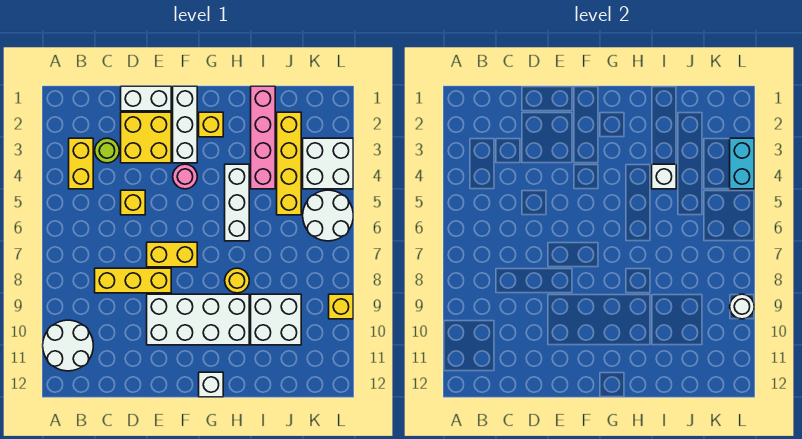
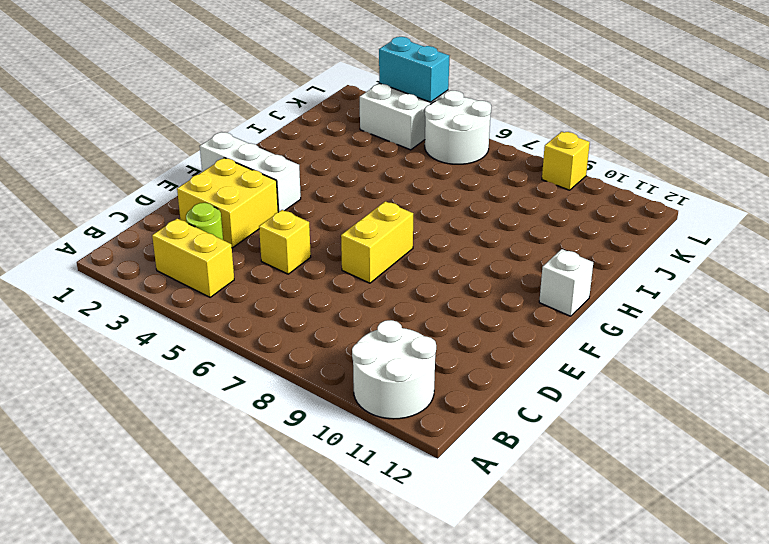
none -> yellow brick C8:E8 level 1
none -> white brick D1:E1 level 1
none -> white brick E9:H10 level 1

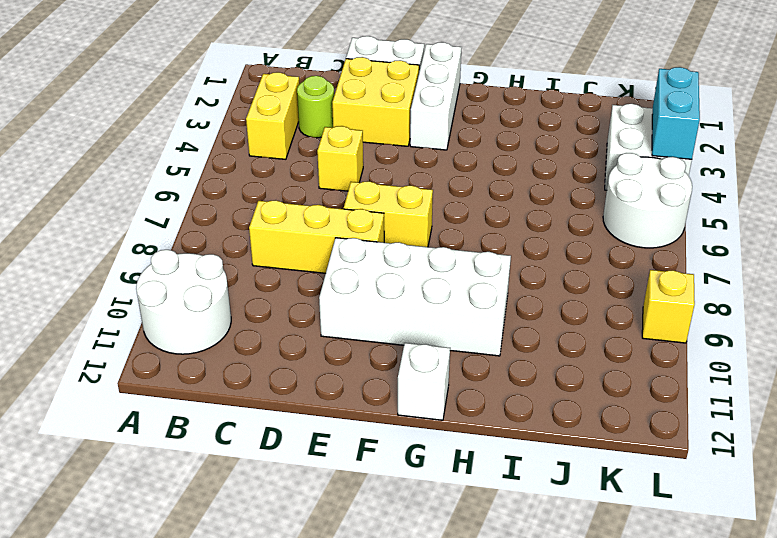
none -> pink round brick F4 level 1
none -> yellow brick G2 level 1
none -> white brick H4:H6 level 1

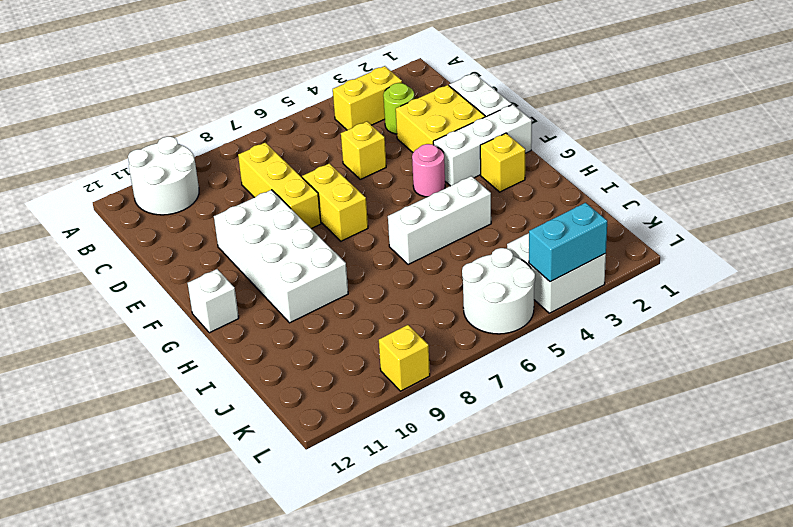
none -> yellow round brick H8 level 1
none -> pink brick I1:I4 level 1
none -> white brick I9:J10 level 1

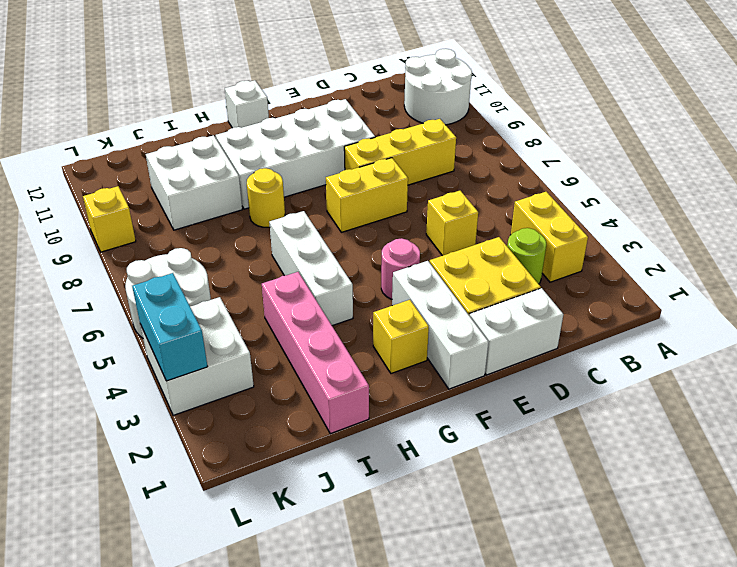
none -> yellow brick J2:J5 level 1
none -> white brick I4 level 2
none -> white round brick L9 level 2

